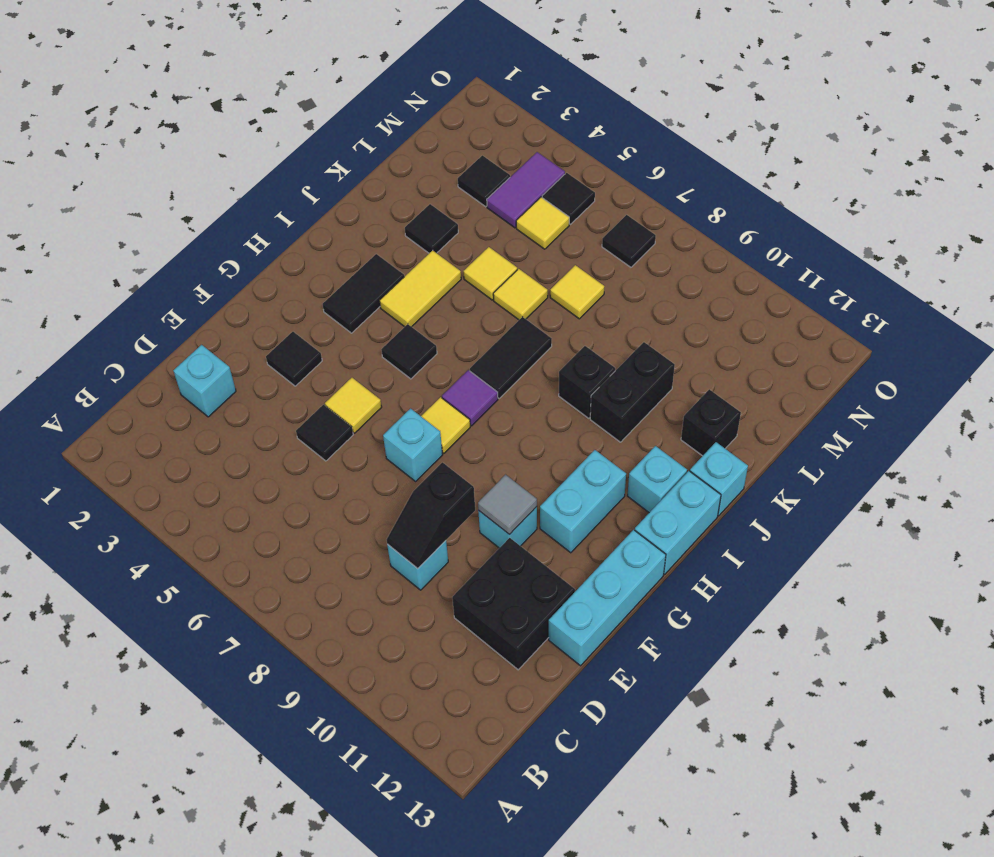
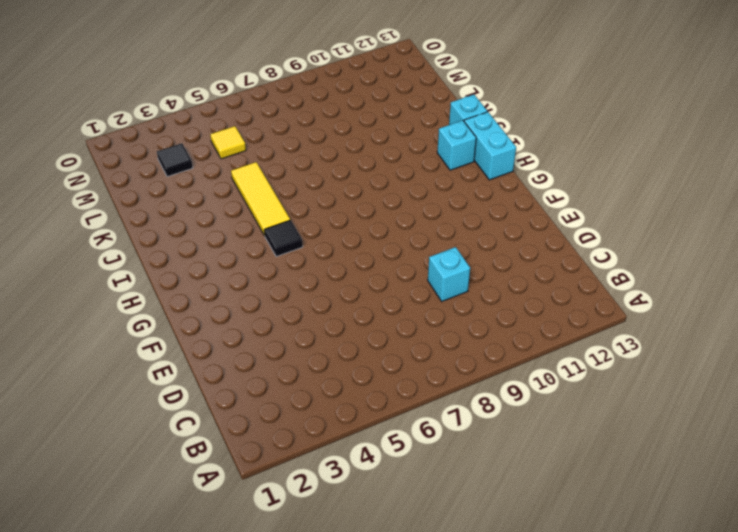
yellow tile I5:K5 level 1 -> yellow tile K5 level 1
none -> cyan brick D2 level 1
none -> black brick D11:E12 level 1
none -> black tile E5 level 1
none -> cyan brick E13:G13 level 1

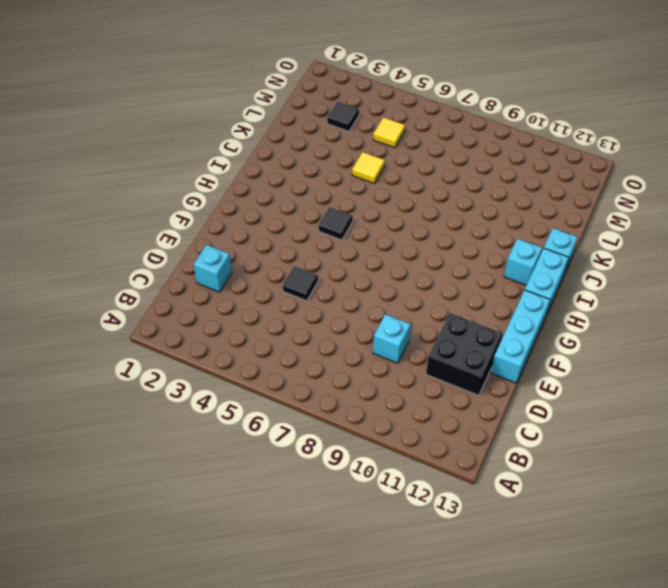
none -> black tile F3 level 1
none -> yellow tile F5 level 1
none -> cyan brick F7 level 1
none -> cyan brick F10 level 1

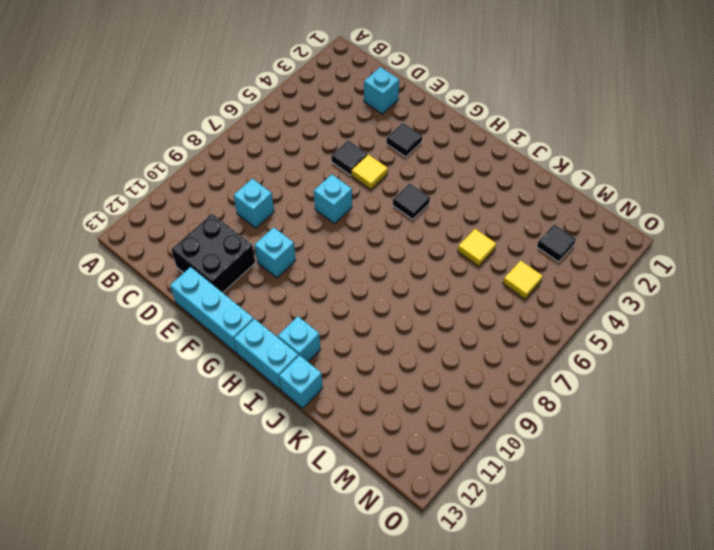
none -> yellow tile G7 level 1
none -> cyan brick G11:H11 level 1
none -> black tile H3:I3 level 1
none -> purple tile H7 level 1

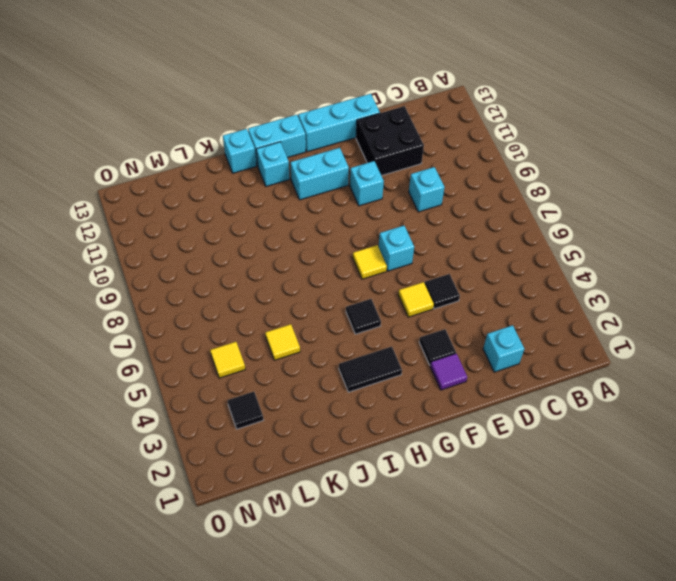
purple tile F2 level 1 -> purple tile H7 level 1
none -> yellow tile I4:J4 level 1
none -> black tile I7:J7 level 1
none -> black brick J9 level 1
none -> black brick J10:K10 level 1

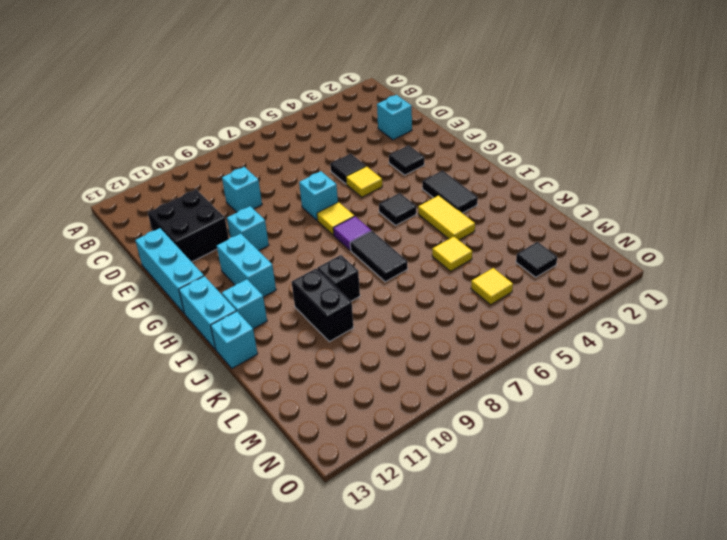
none -> black tile K3 level 1
none -> yellow tile K6 level 1
none -> black brick K12 level 1
none -> yellow tile L7 level 1

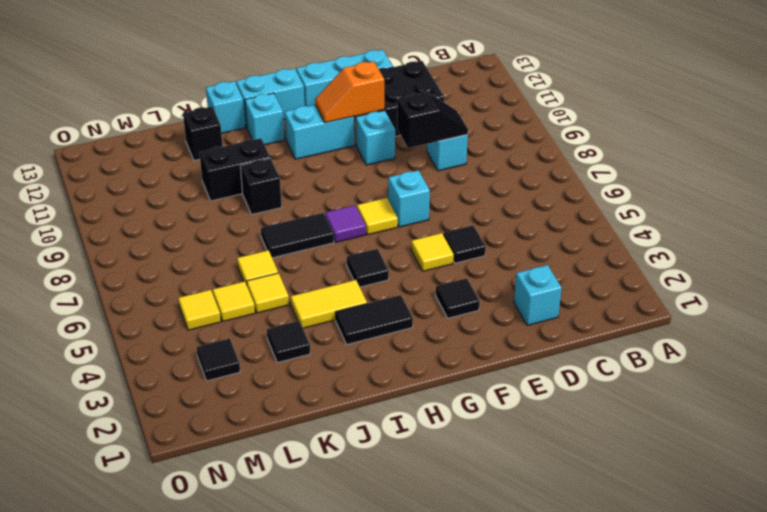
orange slope F11:G11 level 2 top F -> none
yellow tile L5 level 1 -> yellow tile L7 level 1
none -> purple tile M4:N4 level 1
none -> black tile N5 level 1
none -> black tile N7 level 1
none -> grey tile F10 level 2

